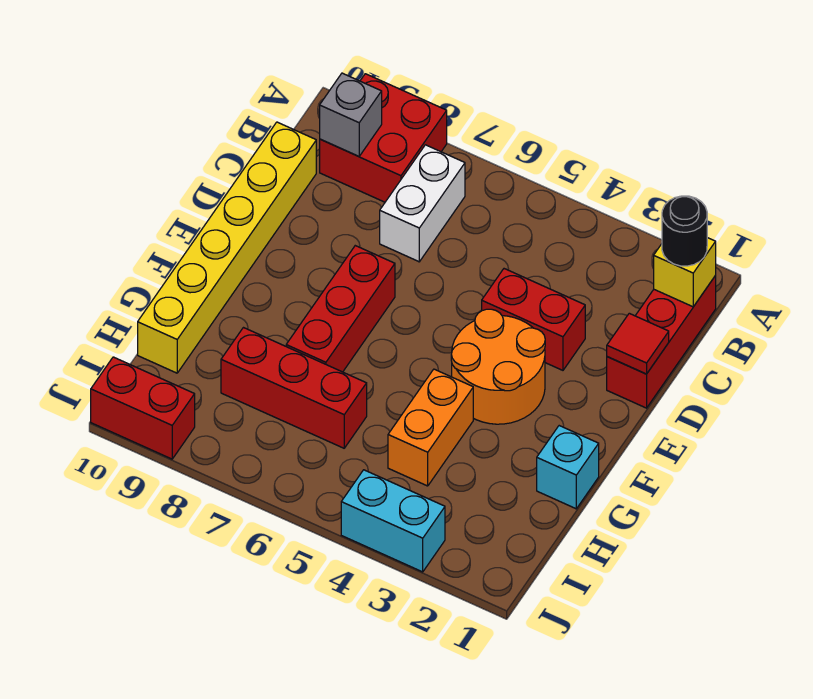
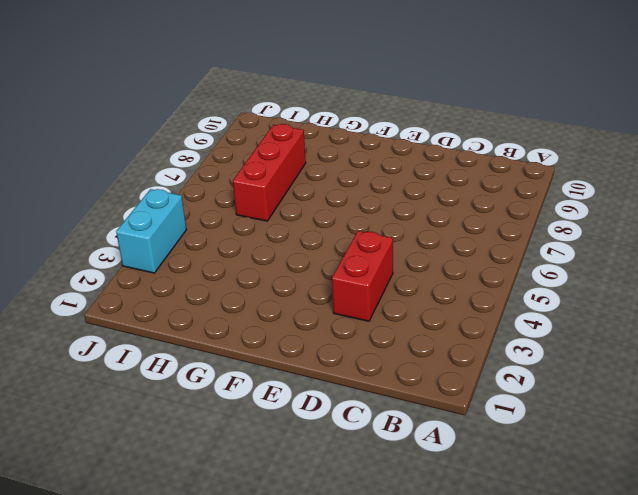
none -> red brick A8:B9 level 1
none -> red brick B1:D1 level 1
none -> white brick B7:C7 level 1

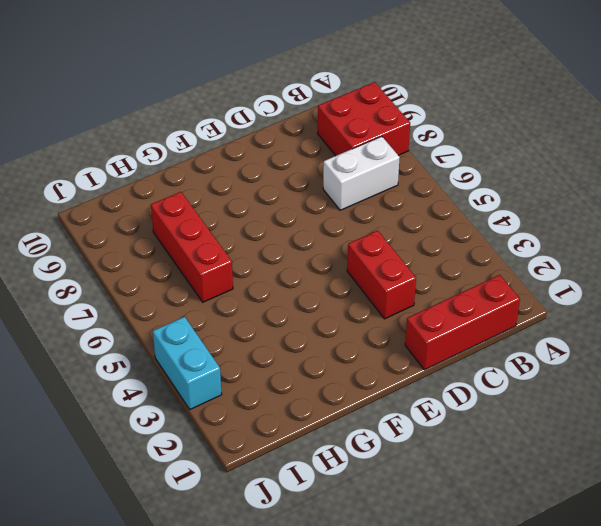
none -> yellow brick C10:H10 level 1
none -> orange round brick E3:F4 level 1
none -> red brick E7:G7 level 1

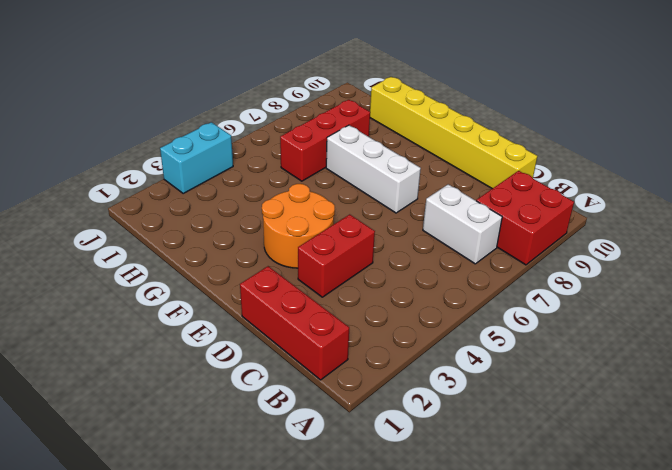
white brick E7:G7 level 1 -> red brick E7:G7 level 1
none -> cyan brick G1 level 1
none -> orange brick G4:H4 level 1
none -> red brick J9:J10 level 1

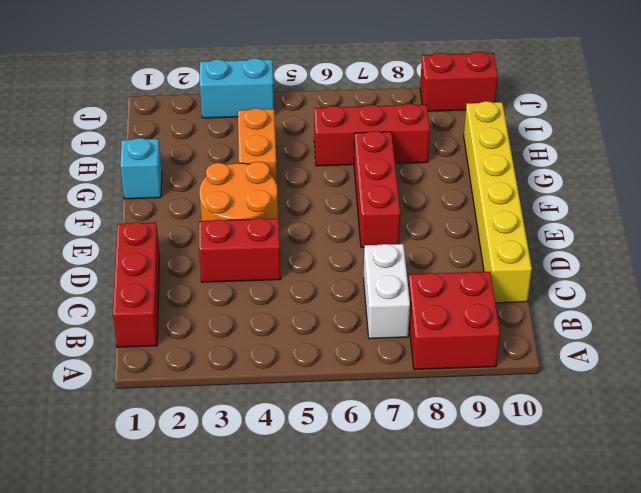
none -> yellow brick B1 level 2
none -> grey brick B9 level 2
none -> red tile D1 level 2

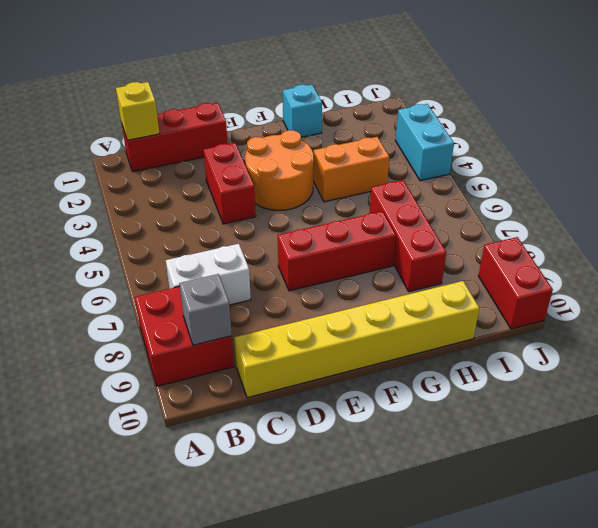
none -> red tile D1 level 2
none -> black round brick B1 level 3

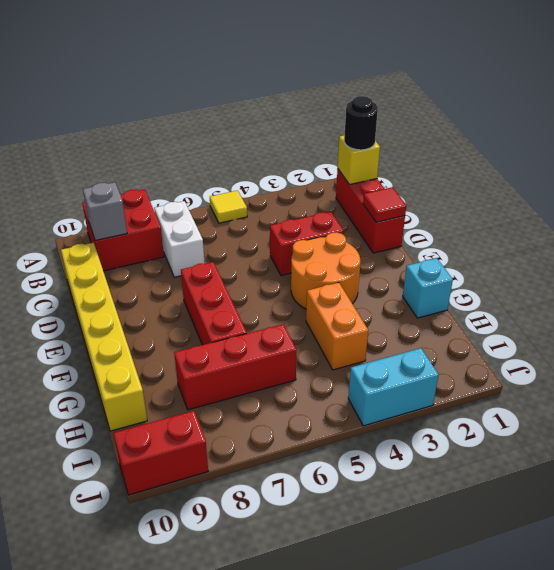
yellow tile A5 level 1 -> none

